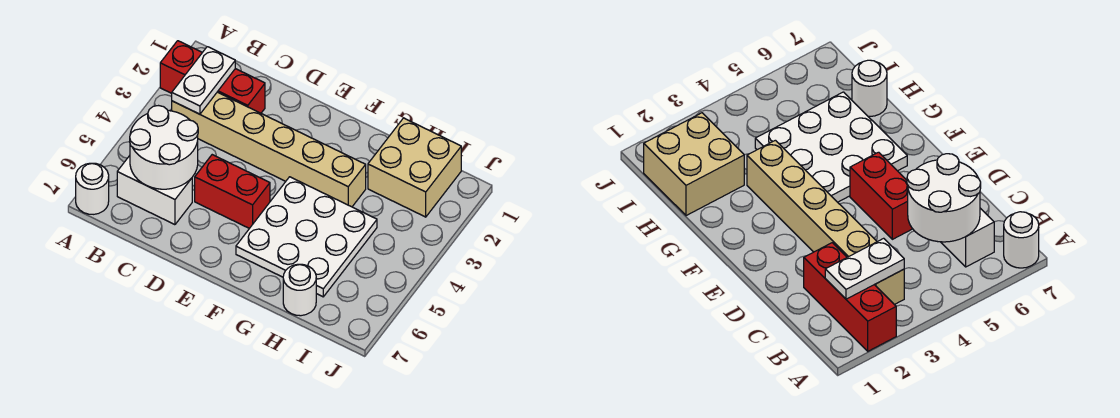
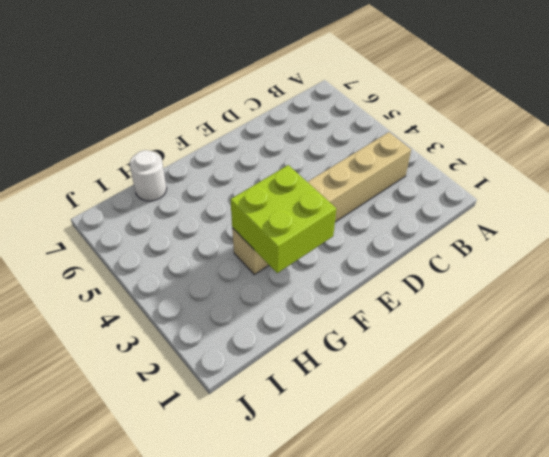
lime brick F2:G3 level 2 -> none
none -> red brick A2:C2 level 1
none -> white round brick A7 level 1

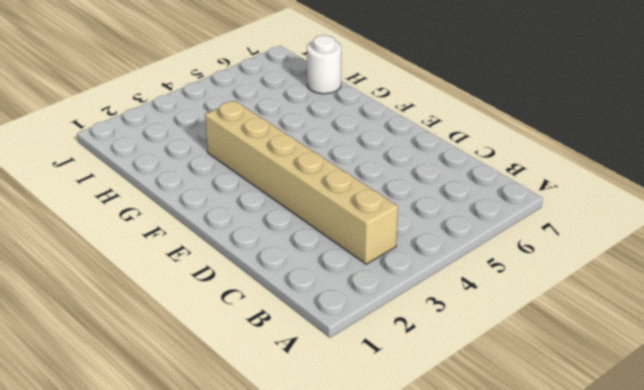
none -> red brick A2:C2 level 1
none -> white round brick A7 level 1

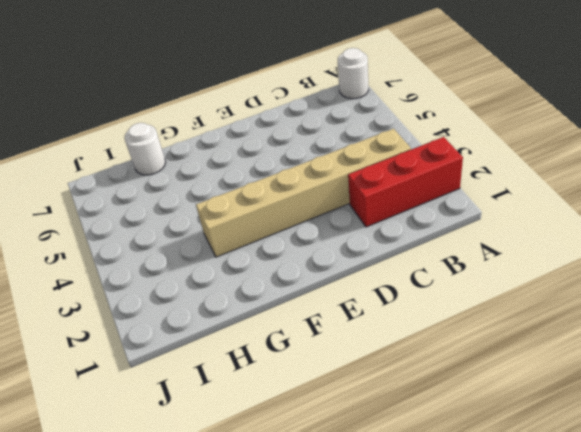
none -> white brick B6:C6 level 1
none -> red brick D5:E5 level 1

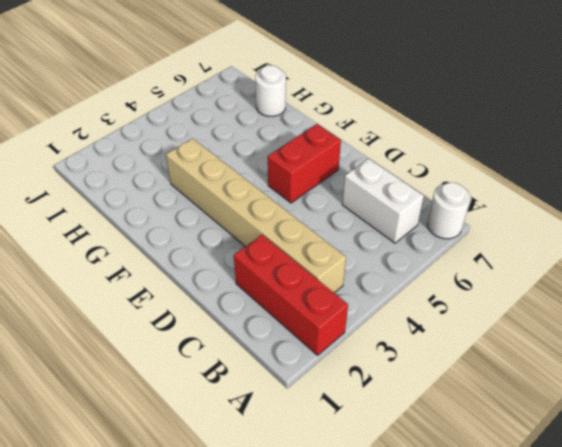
red brick E5:E6 level 1 -> red brick D5:E5 level 1
none -> white plate F4:H6 level 1
none -> tan brick H1:I2 level 1

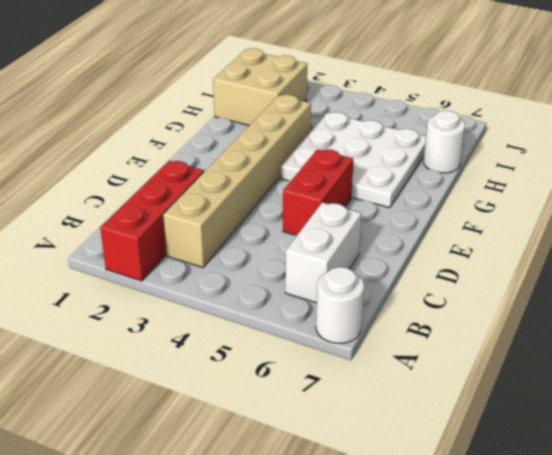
none -> white plate B2:B3 level 2
none -> white round brick B5:C6 level 2

